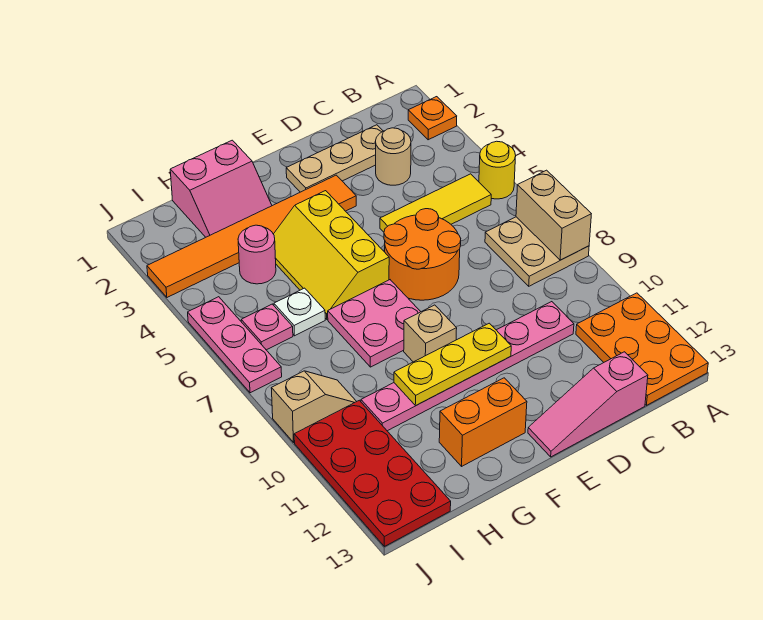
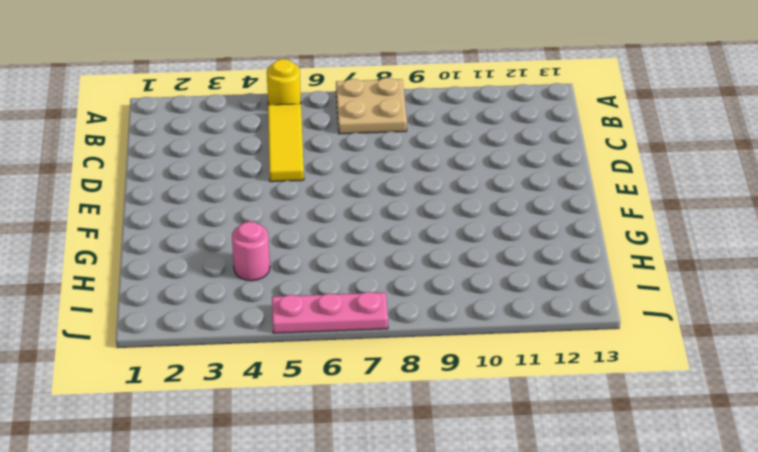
none -> orange plate A2 level 1
none -> orange plate A11:B13 level 1
none -> tan plate C2:E2 level 1

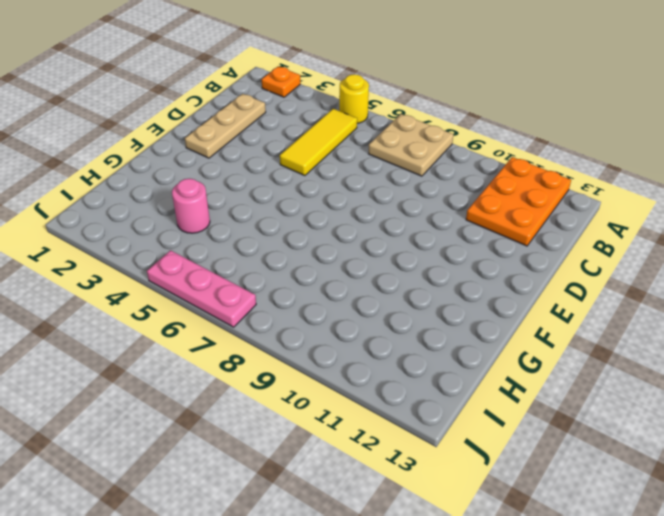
orange plate A11:C12 level 1 -> orange plate A11:B13 level 1
none -> tan round brick C3 level 1
none -> pink plate C10:H10 level 1
none -> pink slope C13:E13 level 1 top C

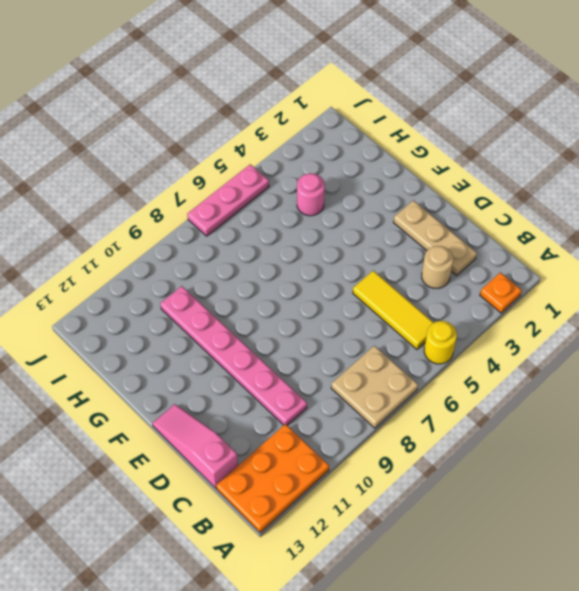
none -> orange round brick D6:E7 level 1
none -> orange tile E3:J3 level 1
none -> yellow slope F4:G6 level 1 top F

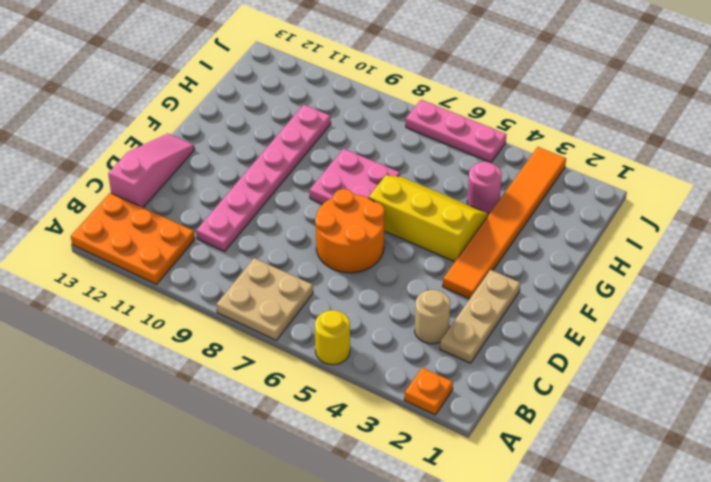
none -> yellow tile B5:D5 level 1
none -> tan brick F9 level 1
none -> orange brick F12:G12 level 1

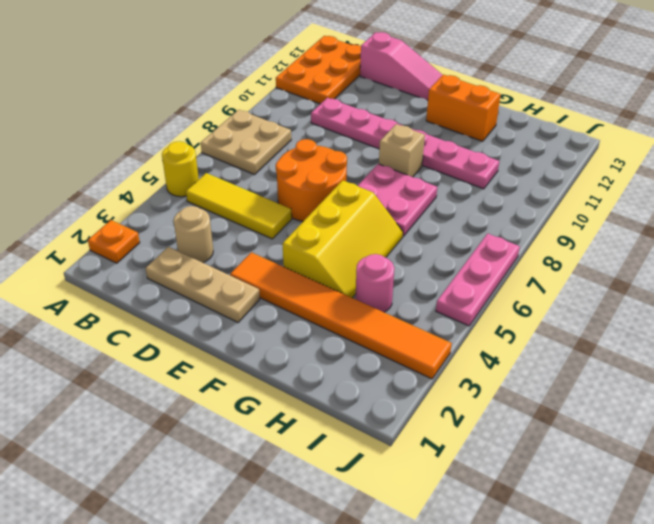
none -> pink slope G1:H2 level 1 top 1
none -> white plate H6 level 1
none -> pink plate I6 level 1

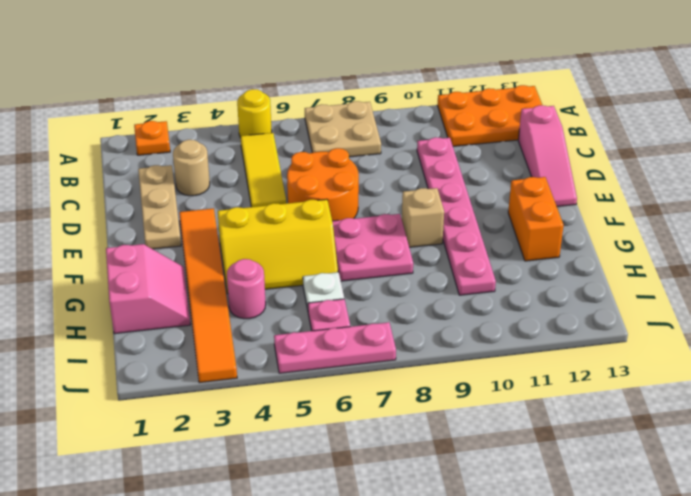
none -> tan slope I9:J9 level 1 top J
none -> red plate I10:J13 level 1
none -> tan brick A7:A8 level 2

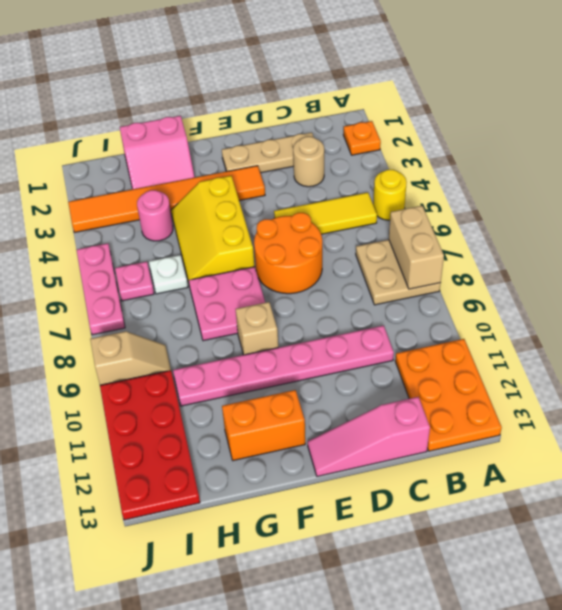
none -> yellow plate E10:G10 level 2

